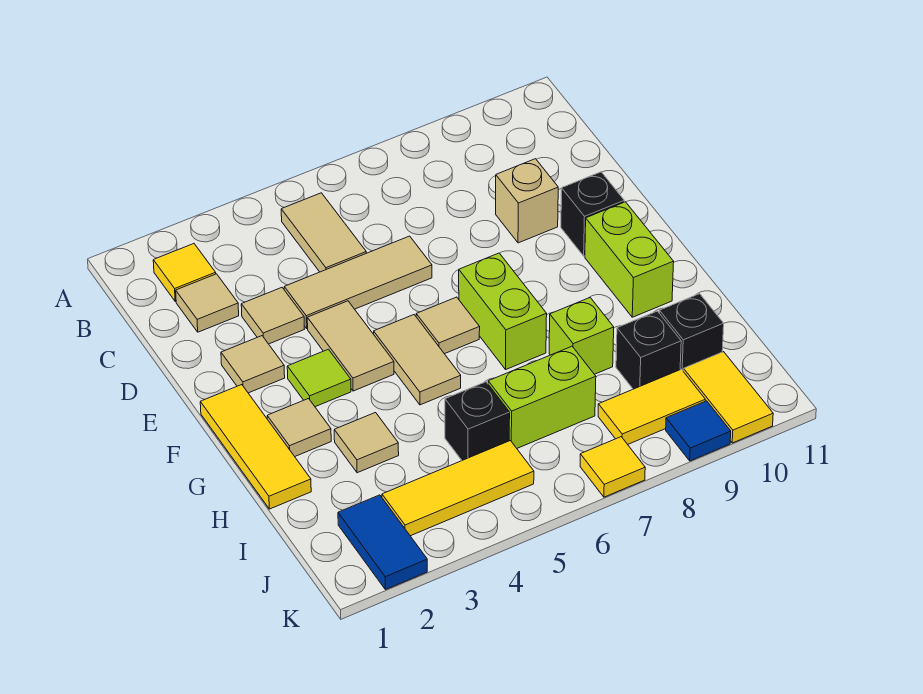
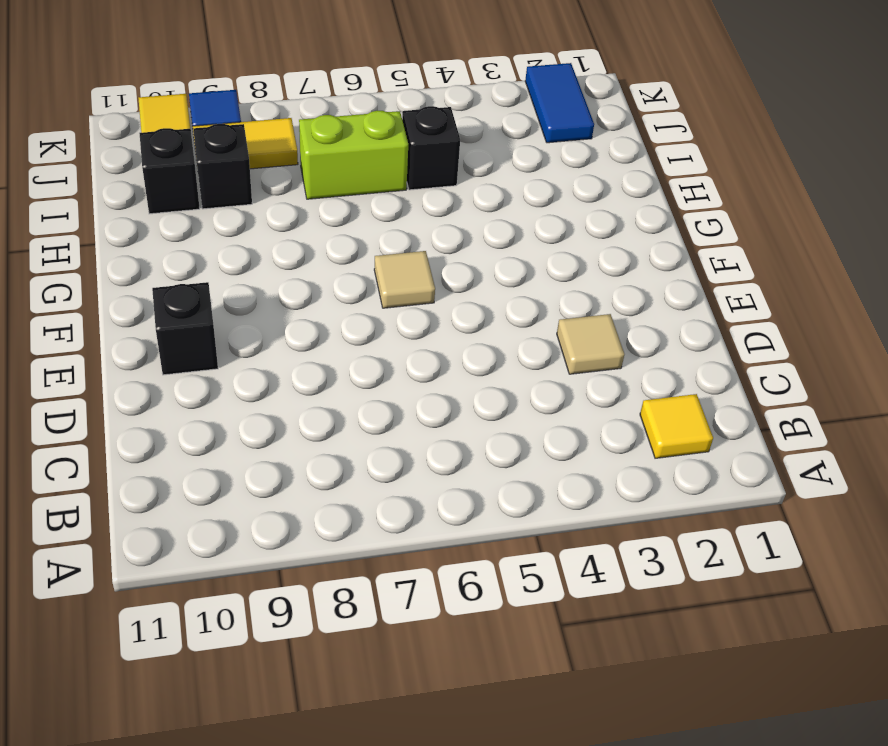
none -> tan tile B5:C5 level 1
none -> tan tile C2 level 1
none -> tan tile D4:D6 level 1

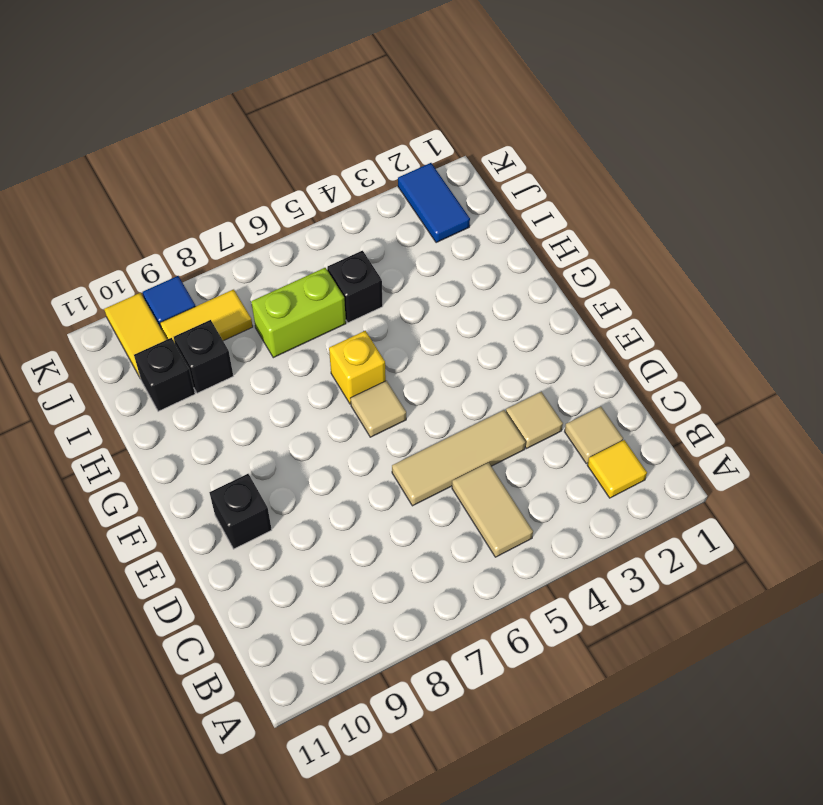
yellow brick G6 level 1 -> none
none -> tan brick D9 level 1
none -> tan tile E2 level 1
none -> tan tile E4:F4 level 1

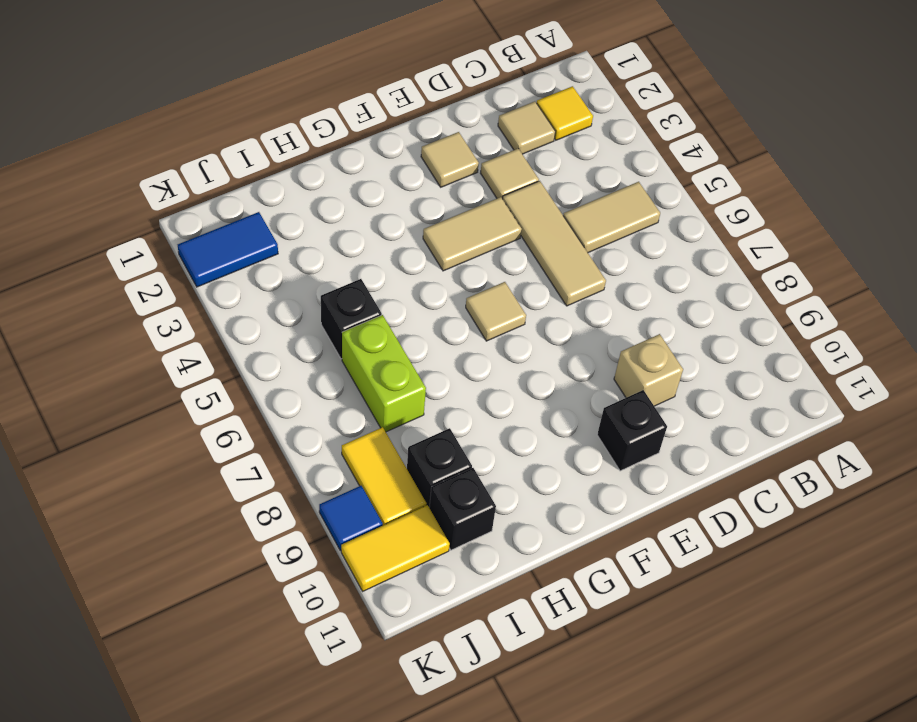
none -> yellow tile F1:H1 level 1
none -> lime tile F3 level 1
none -> tan tile F5:G5 level 1

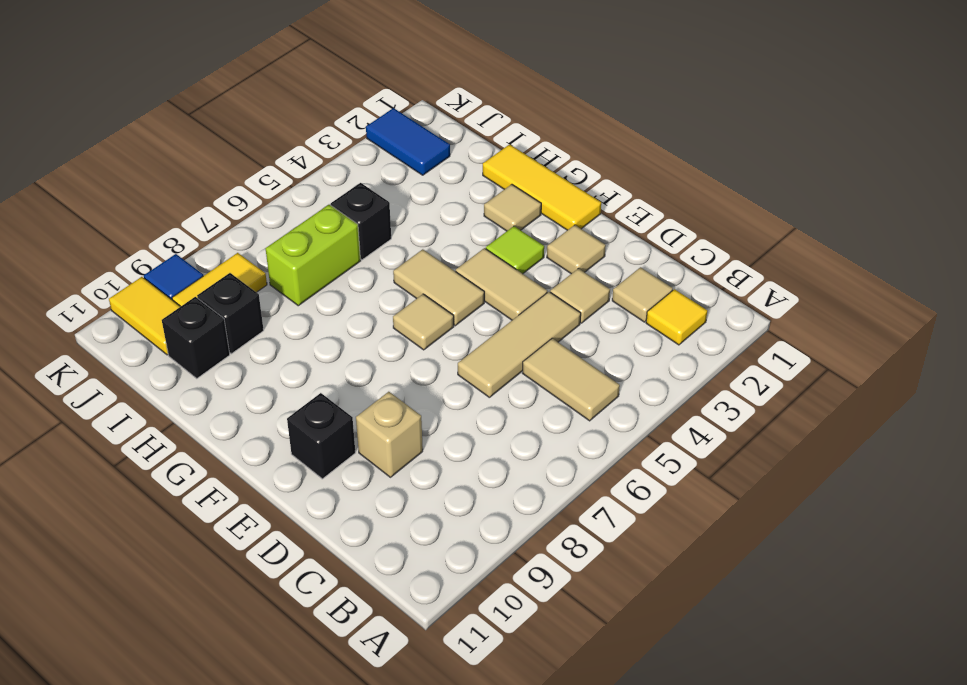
none -> lime brick F7:G7 level 1
none -> lime brick F10:G10 level 1
none -> tan tile H3 level 1

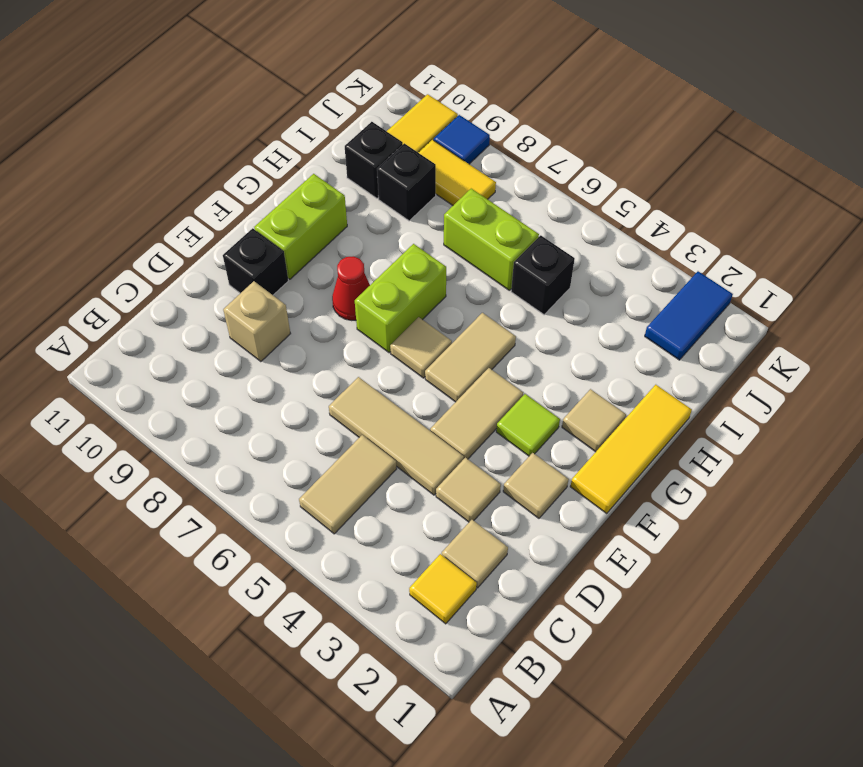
red cone F8 level 1 -> none
none -> tan tile H3 level 1
none -> lime brick H8 level 1
none -> yellow tile J3:J5 level 1

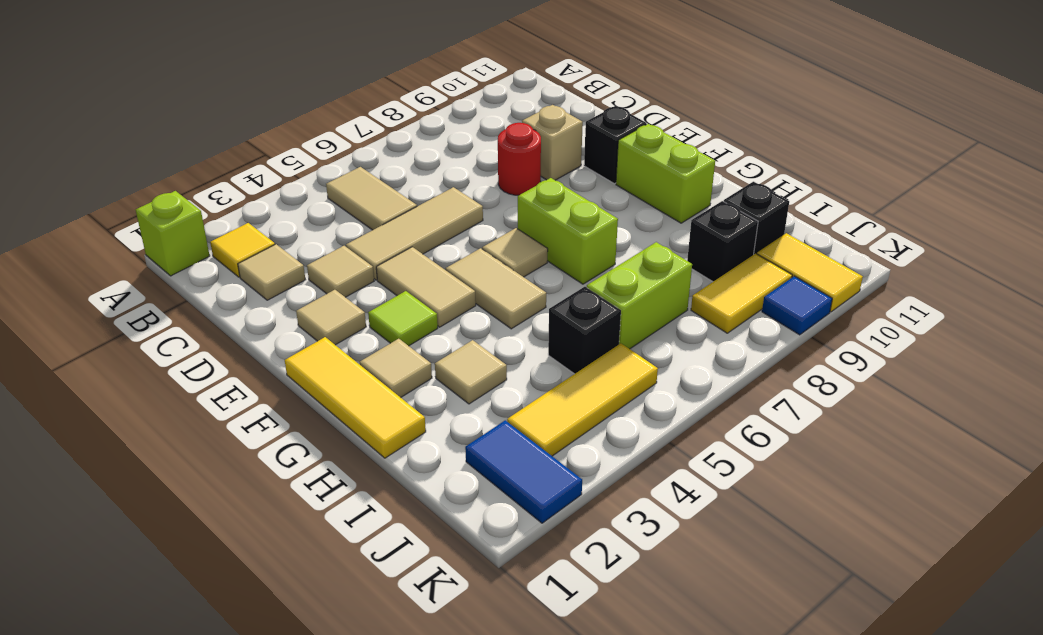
lime brick A1 level 1 -> lime brick H8 level 1
red round brick D8 level 1 -> none
none -> yellow tile K7 level 1

